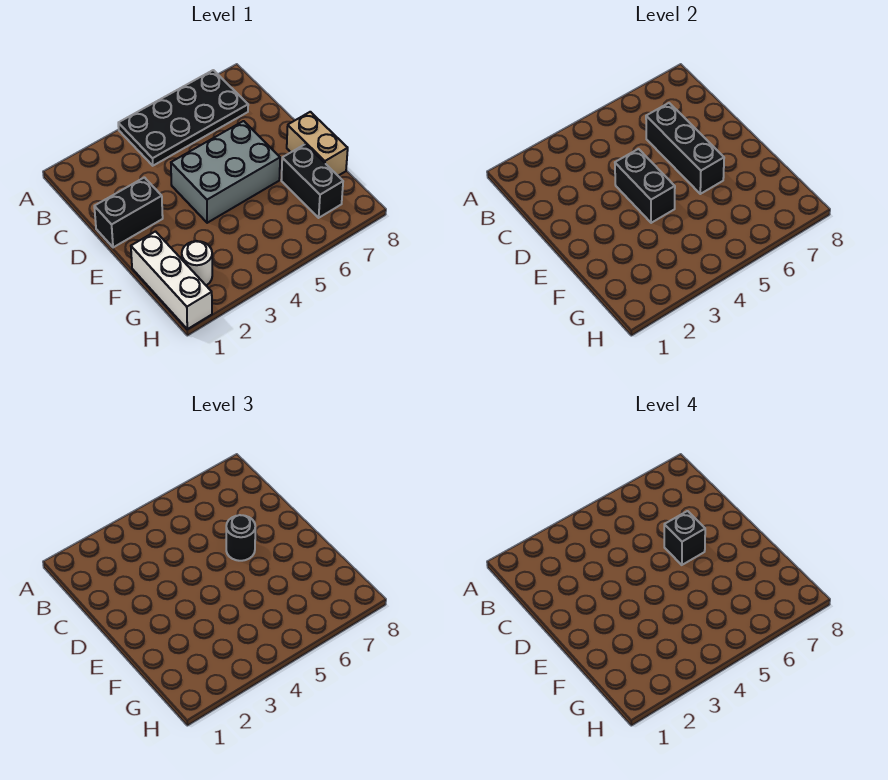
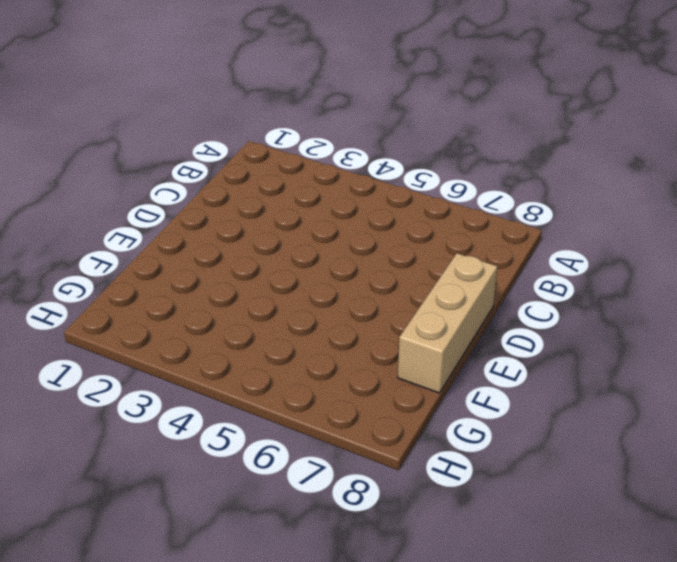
tan brick D8:F8 level 1 -> tan brick E8:F8 level 1
none -> black plate A4:B7 level 1
none -> black brick D1:D2 level 1

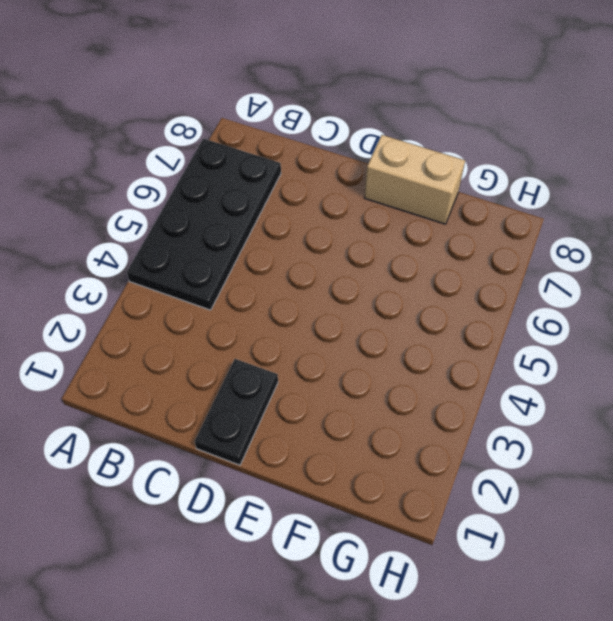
black plate D1:D2 level 1 -> black brick D1:D2 level 1
none -> grey brick D4:E6 level 1
none -> white brick F1:H1 level 1

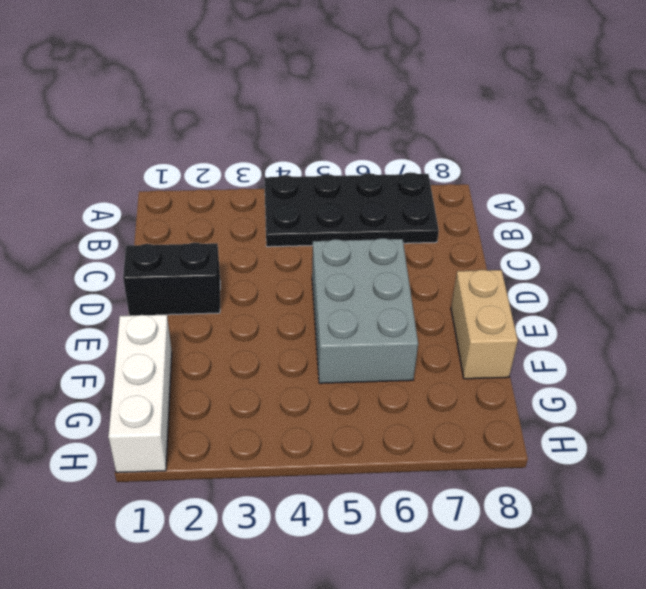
grey brick D5:F6 level 1 -> grey brick D4:E6 level 1
none -> black brick F7:G7 level 1
none -> white round brick G2 level 1

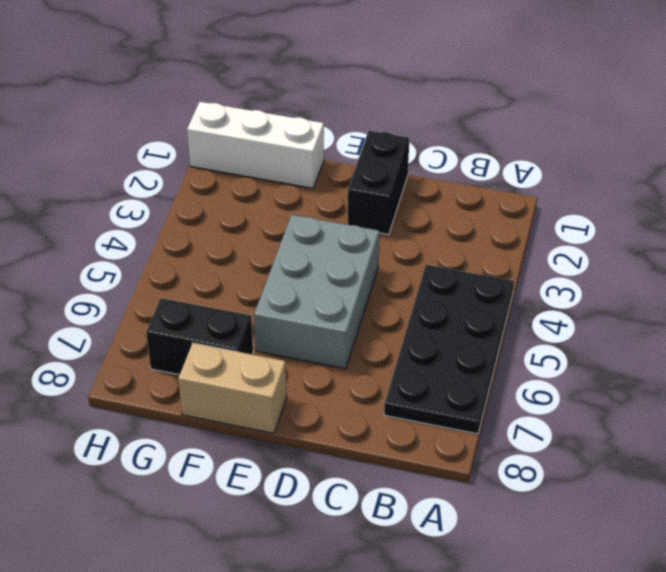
none -> white round brick G2 level 1
none -> black brick C6:E6 level 2

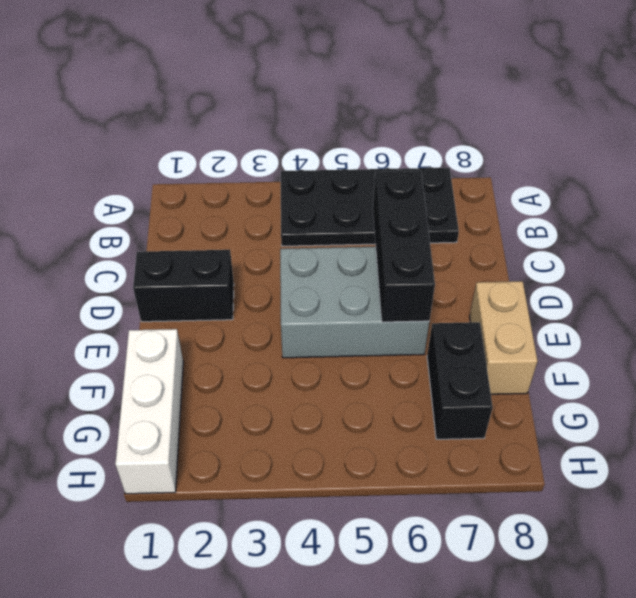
none -> white round brick G2 level 1
none -> black brick D4:E4 level 2

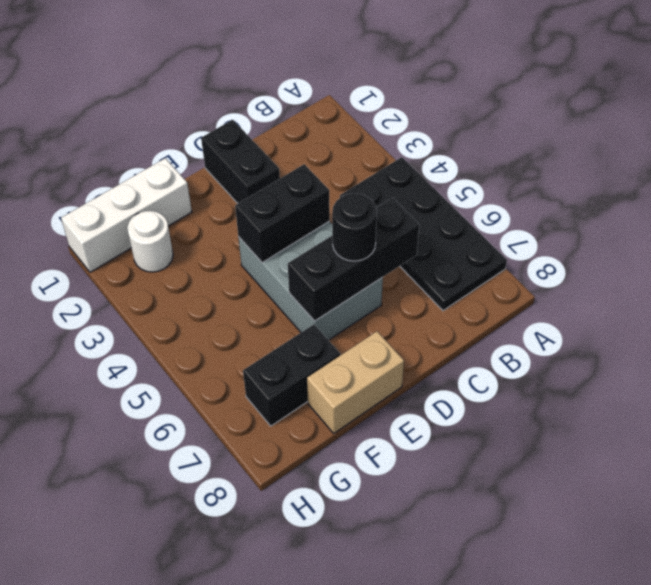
none -> black brick D6 level 4

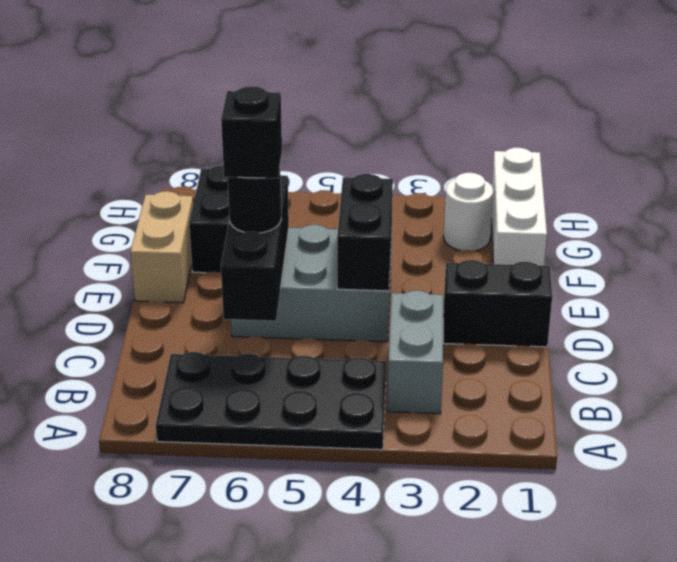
grey brick B3:C3 level 1 -> none

